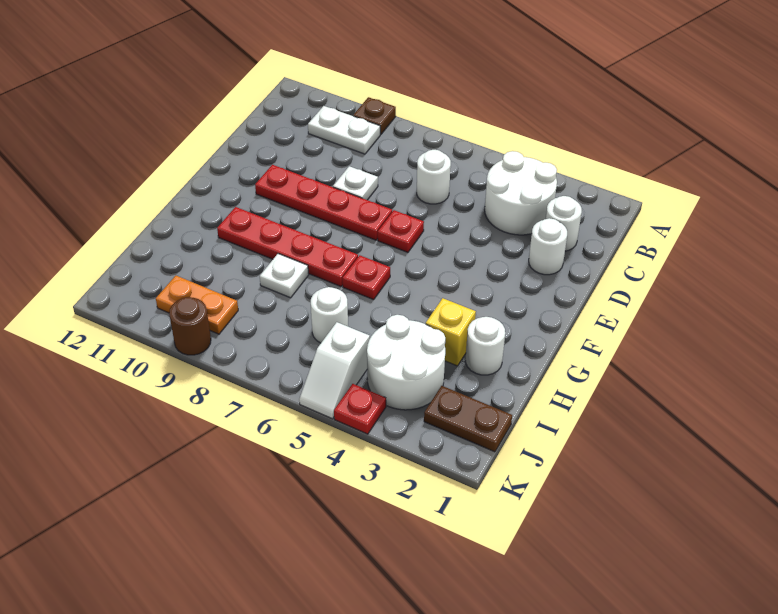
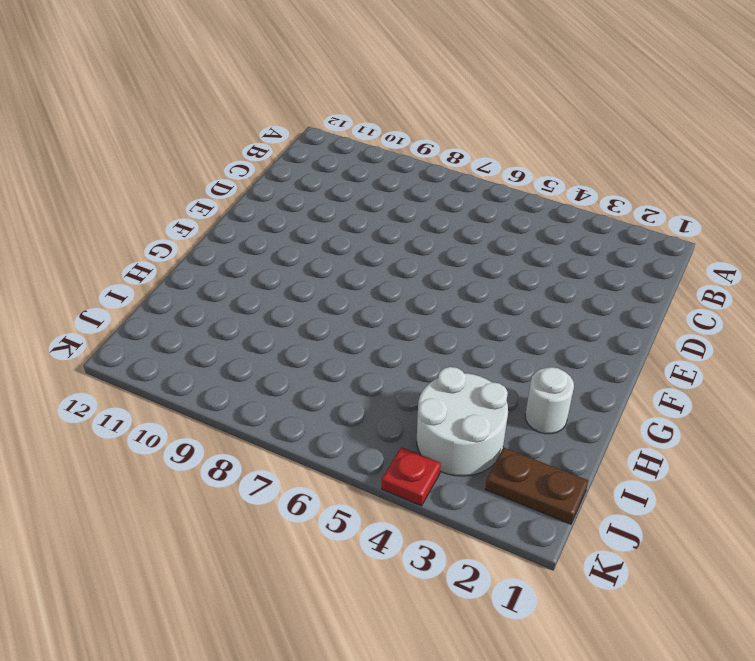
none -> brown plate A9 level 1
none -> white round brick B3:C4 level 1
none -> white plate B9:B10 level 1

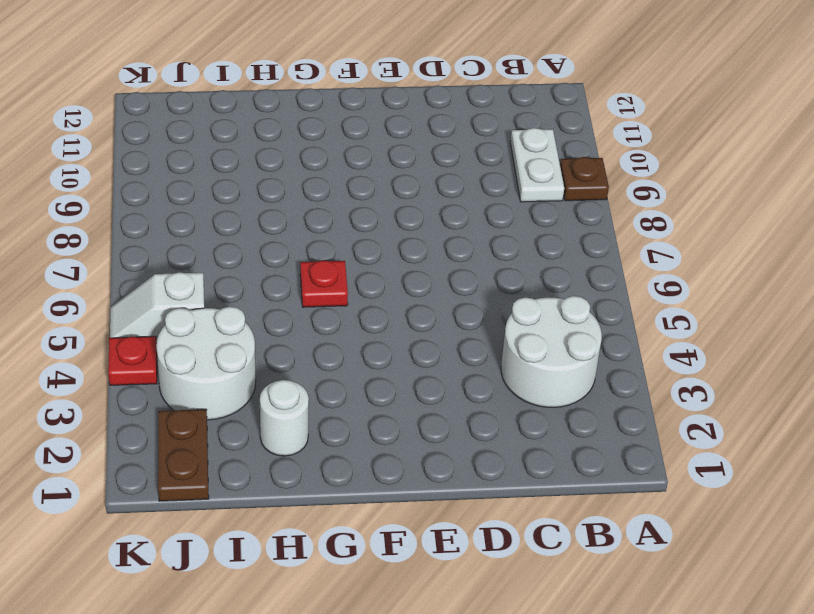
none -> white round brick C2 level 1
none -> white round brick C6 level 1
none -> white round brick D2 level 1

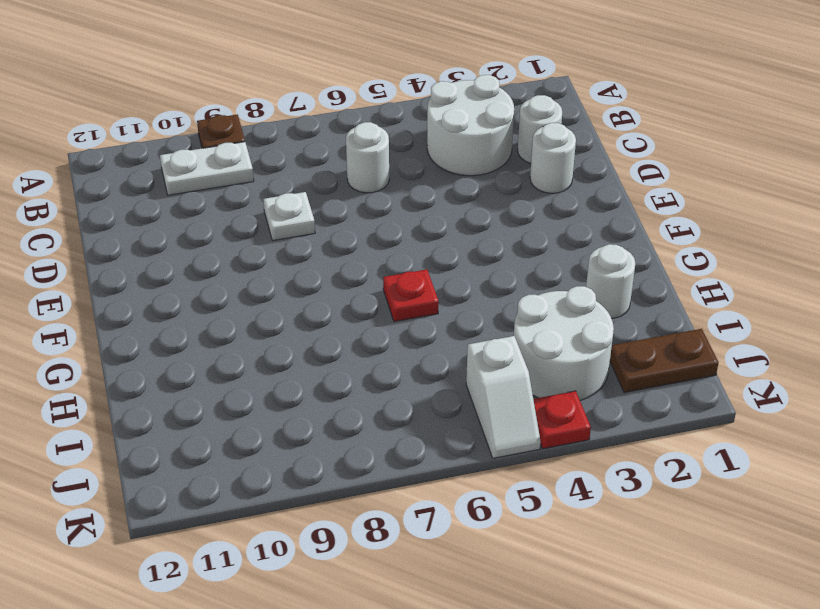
none -> red plate E6 level 1
none -> red plate E7:E10 level 1
none -> red plate G7:G10 level 1

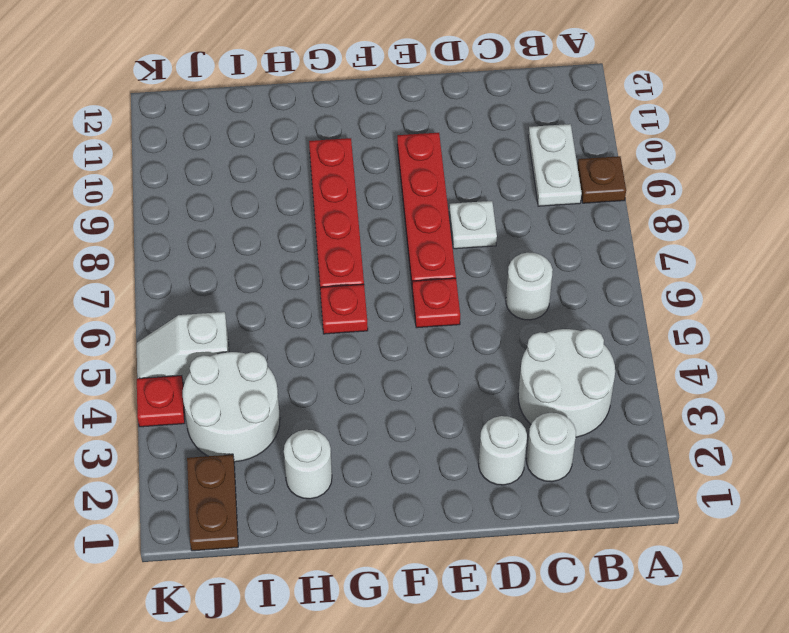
none -> yellow brick H3 level 1
none -> white plate H8 level 1
none -> white round brick I6 level 1

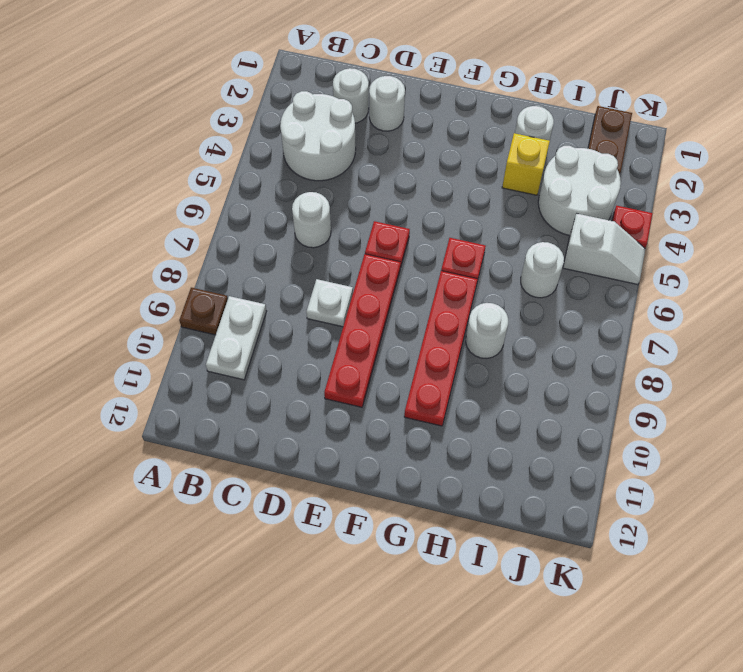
white round brick H8 level 1 -> white plate H8 level 1
none -> orange plate J9:J10 level 1
none -> brown round brick K9 level 1

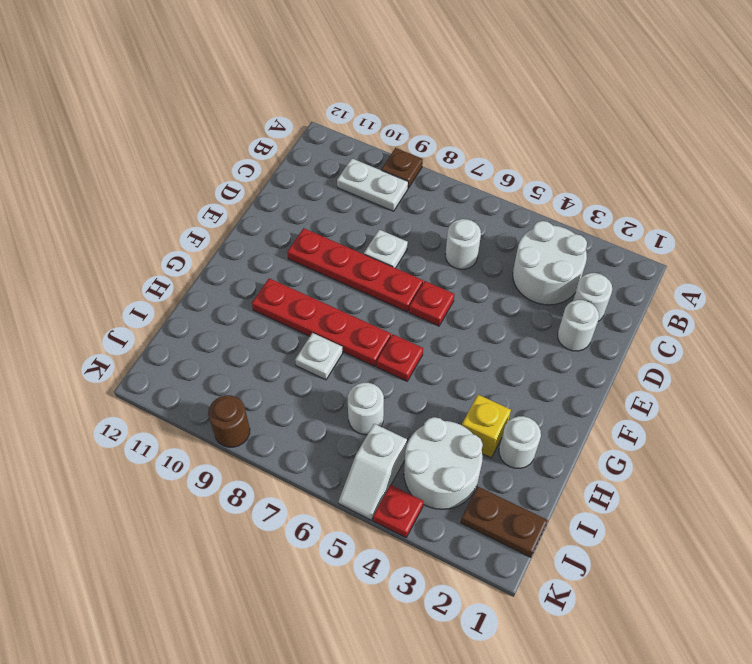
none -> orange plate J9:J10 level 1

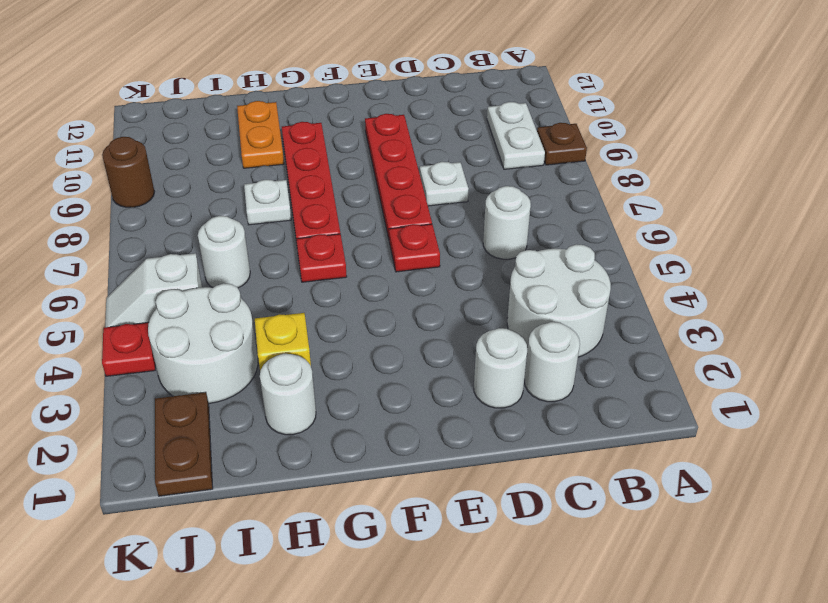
orange plate H10:H11 level 1 -> orange plate J9:J10 level 1

